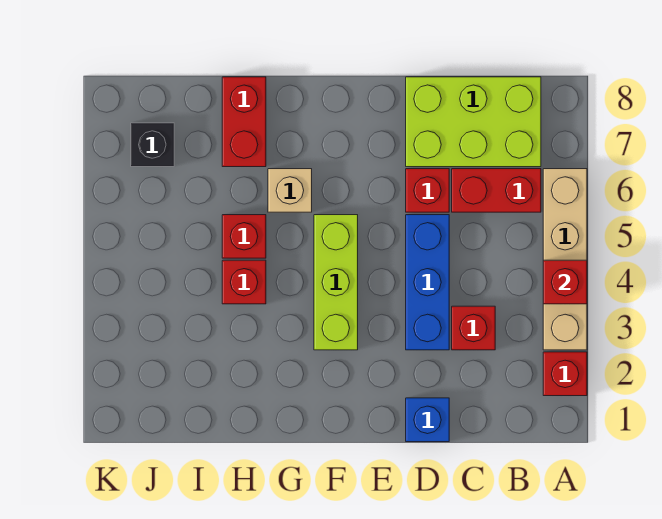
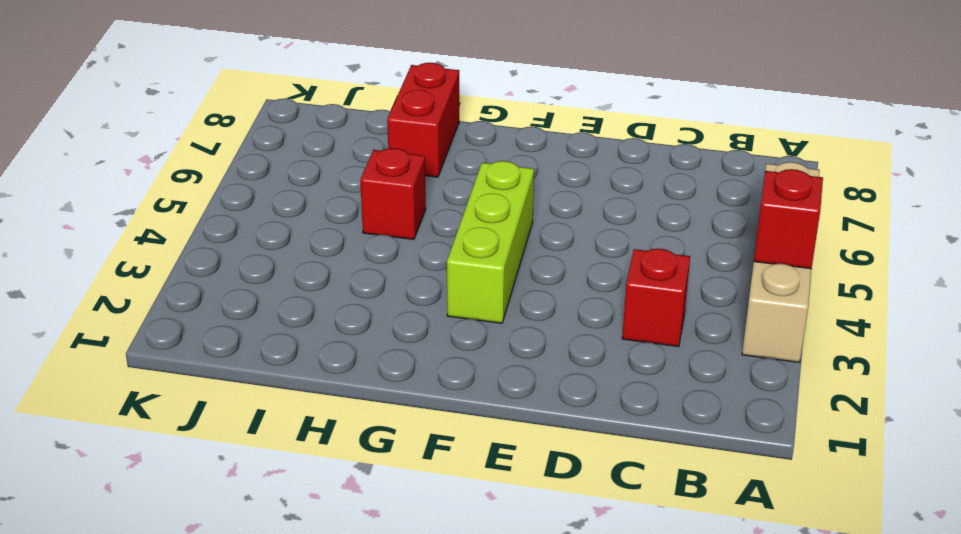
none -> red brick A2 level 1
none -> red brick B6:C6 level 1
none -> lime brick B7:D8 level 1

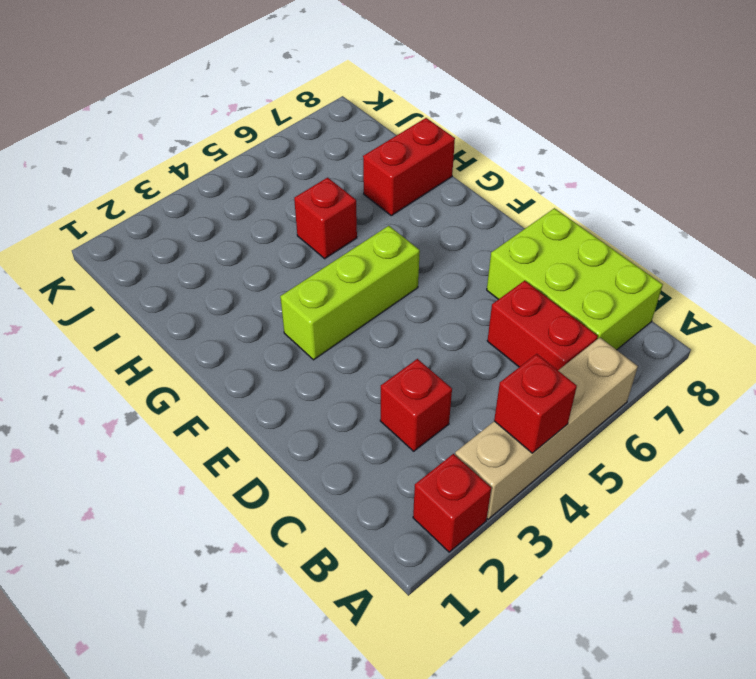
none -> blue brick D1 level 1
none -> blue brick D3:D5 level 1
none -> red brick D6 level 1

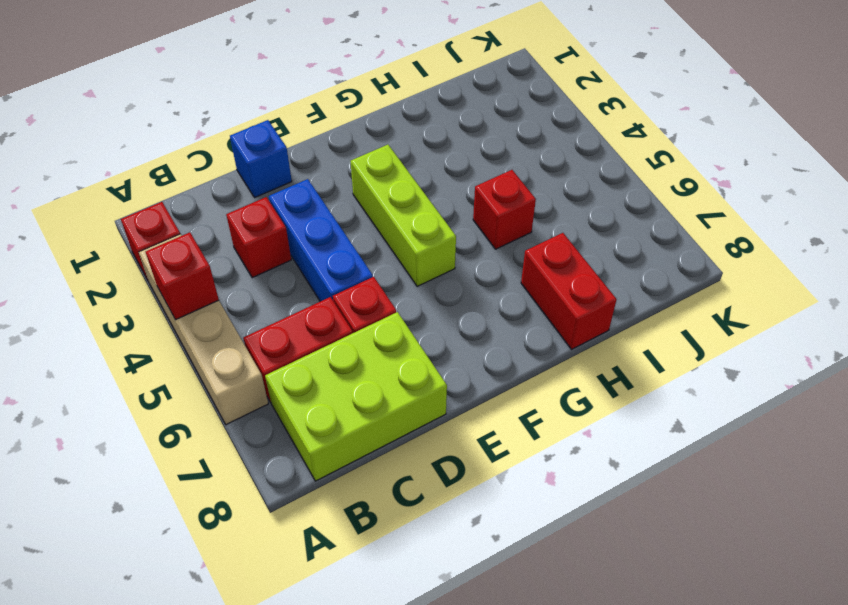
none -> tan brick G6 level 1
none -> red brick H4 level 1
none -> black brick J7 level 1

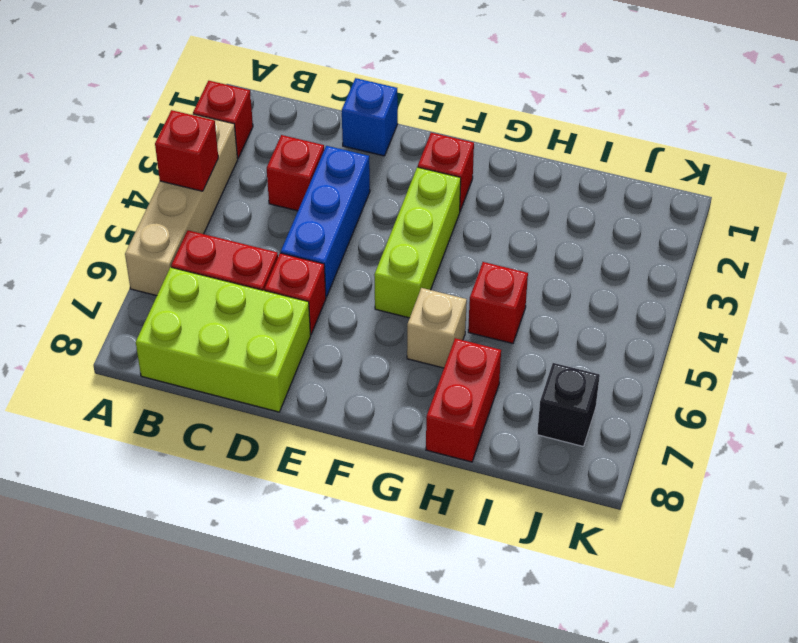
red brick F2 level 1 -> red brick H4 level 1

